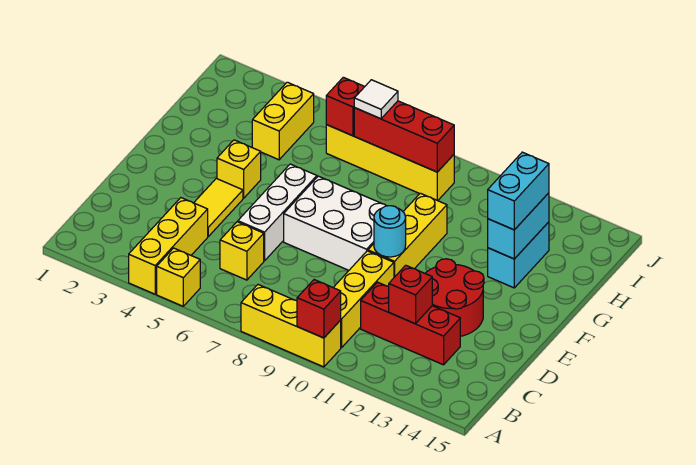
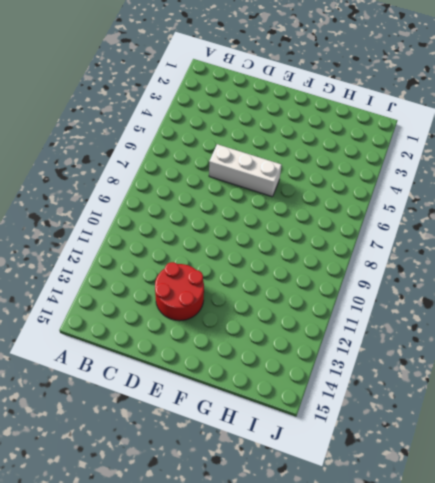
none -> yellow brick A4:C4 level 1
none -> yellow brick A5 level 1
none -> yellow brick A8:A10 level 1

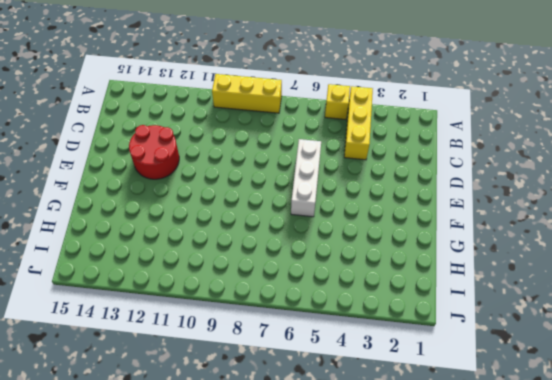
none -> yellow brick B10:D10 level 1
none -> yellow brick C6 level 1
none -> red brick C11:C13 level 1

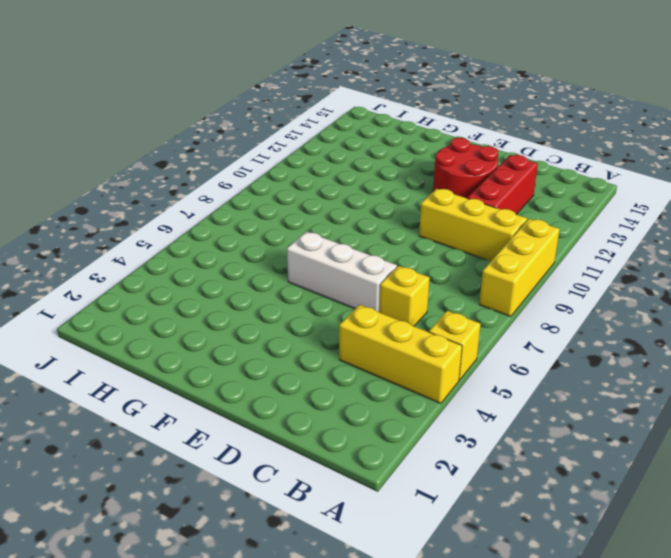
none -> yellow tile D4:E4 level 1
none -> white brick E7:F9 level 1
none -> yellow brick E10:G10 level 1

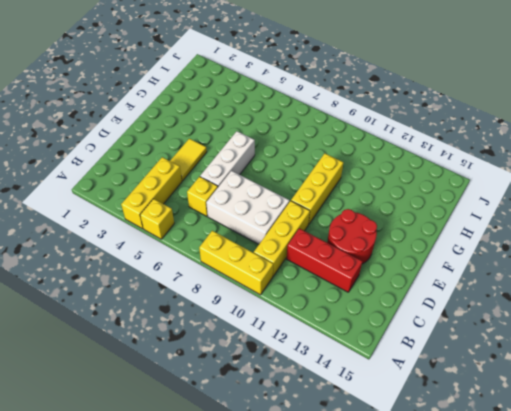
white brick C7:D9 level 1 -> white brick E7:F9 level 1
none -> yellow brick F4 level 1
none -> cyan brick G13:H13 level 1
none -> yellow brick H4:I4 level 1

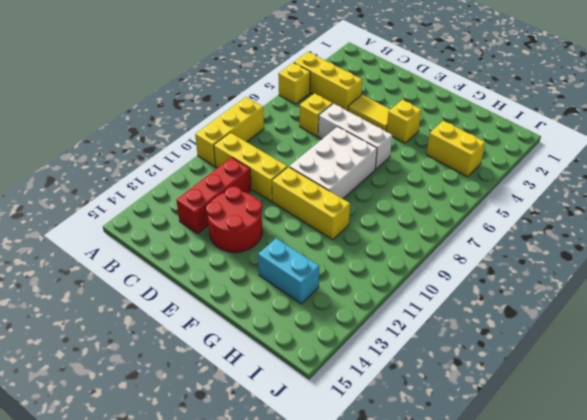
none -> yellow brick I6:I9 level 1
none -> red brick A10 level 2
none -> red brick C12 level 2

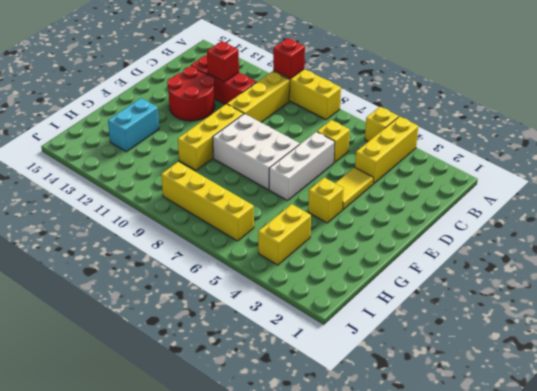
none -> cyan round brick E10 level 2
none -> cyan brick G13:H13 level 2
none -> red brick I6 level 2

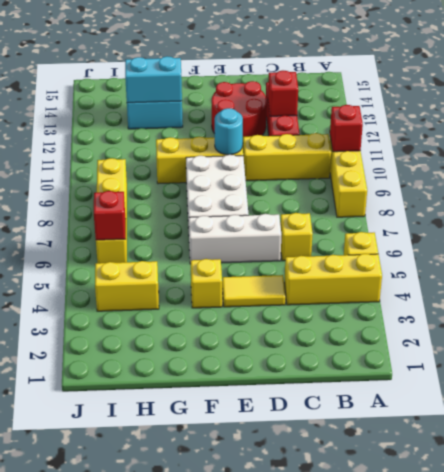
none -> red brick I7:I9 level 2
none -> cyan brick G13:H13 level 3
none -> white tile I7 level 3

